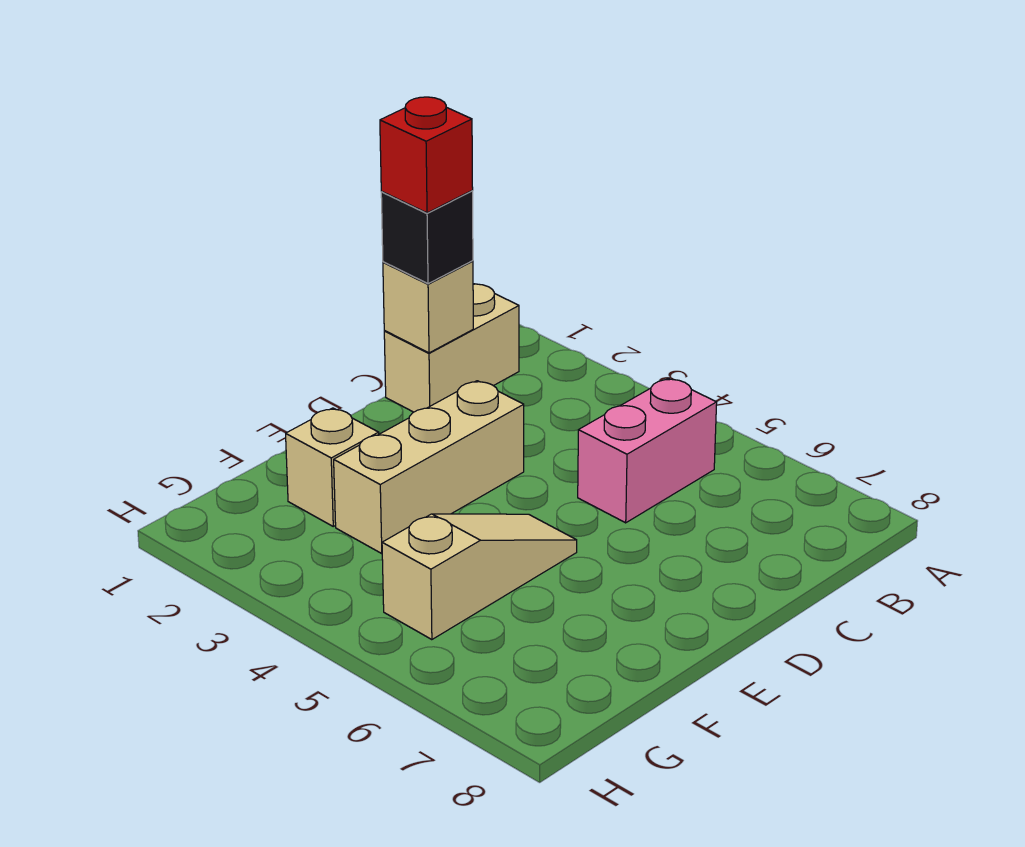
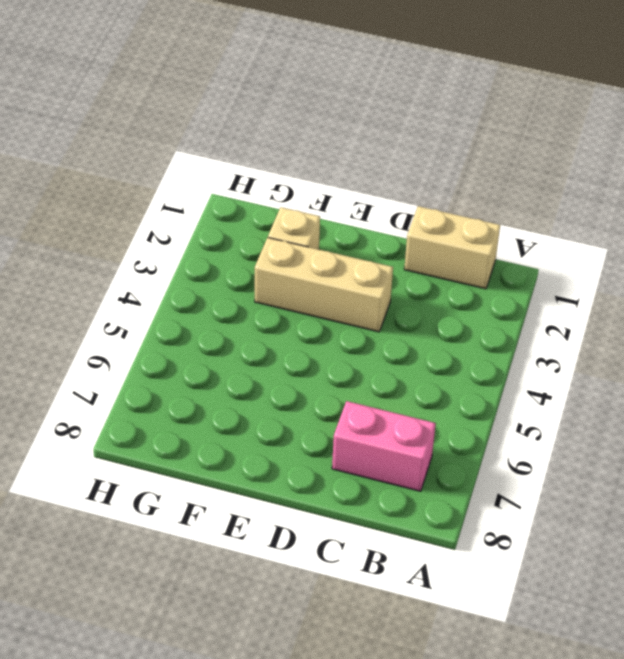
pink brick B7:C7 level 1 -> pink brick B5:C5 level 1
none -> tan slope E5:G5 level 1 top G
none -> tan brick C1 level 2

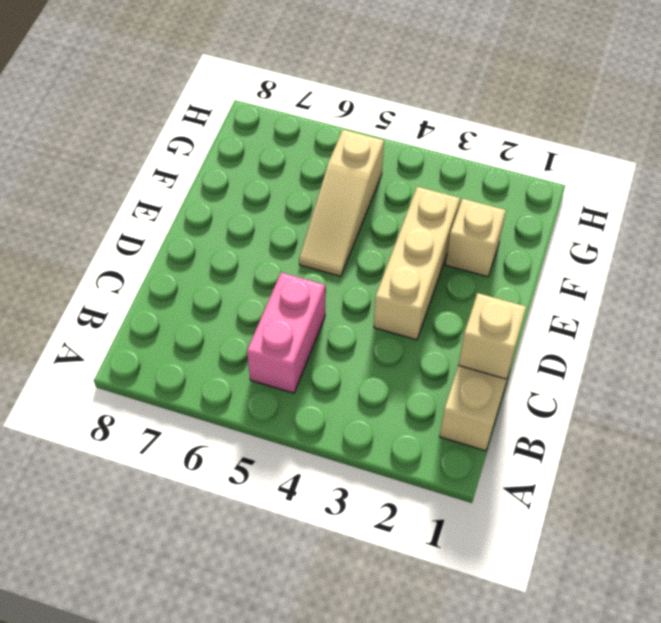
none -> black brick C1 level 3
none -> red brick C1 level 4

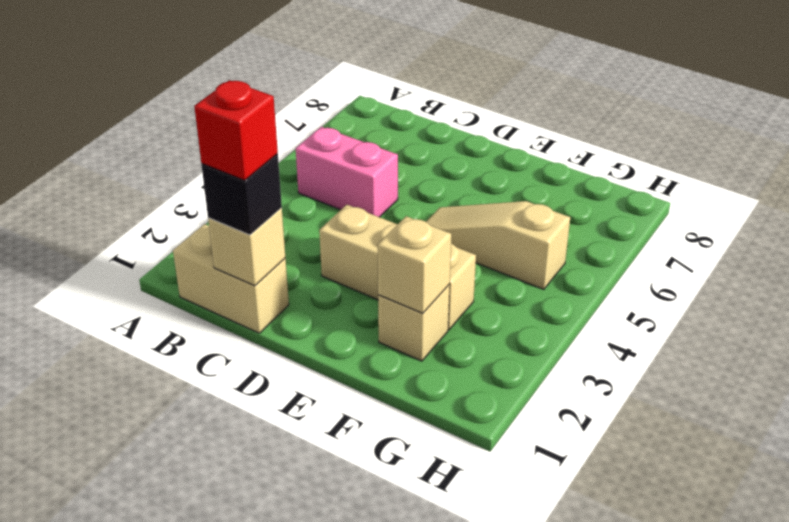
tan brick F2 level 2 -> none

